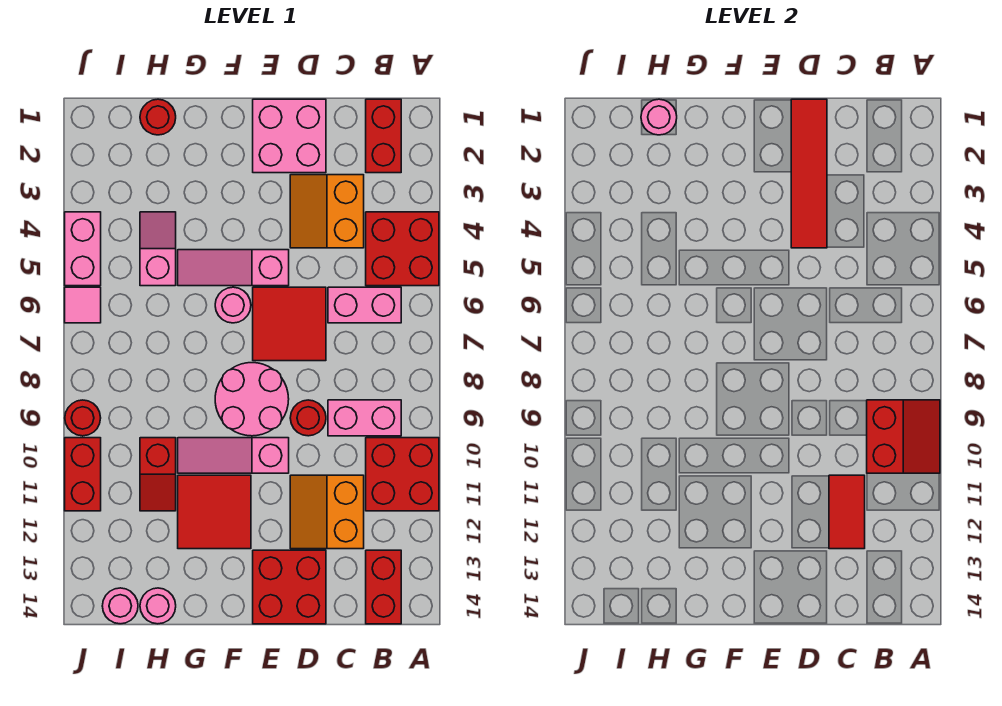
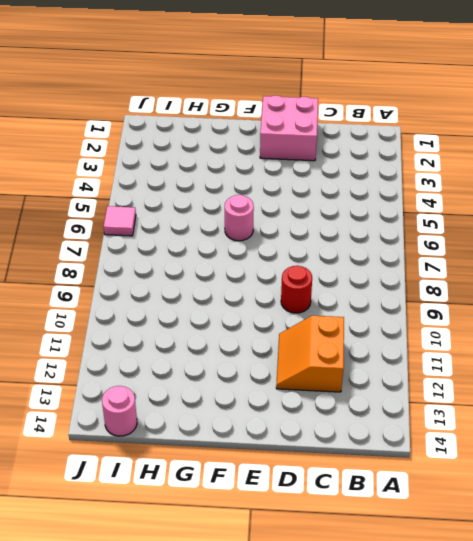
none -> red brick A4:B5 level 1
none -> red brick A10:B11 level 1
none -> red brick B1:B2 level 1
none -> pink brick B6:C6 level 1

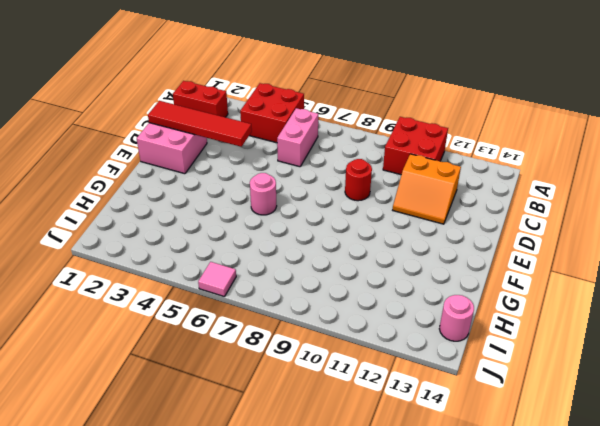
none -> pink brick B9:C9 level 1
none -> red brick B13:B14 level 1
none -> orange slope C3:D4 level 1 top C
none -> red tile D6:E7 level 1

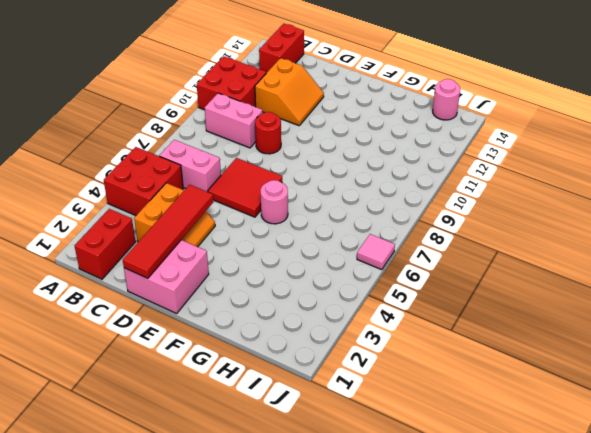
none -> red brick D13:E14 level 1
none -> pink slope E5:G5 level 1 top E
none -> pink round brick E8:F9 level 1
none -> pink slope E10:G10 level 1 top E

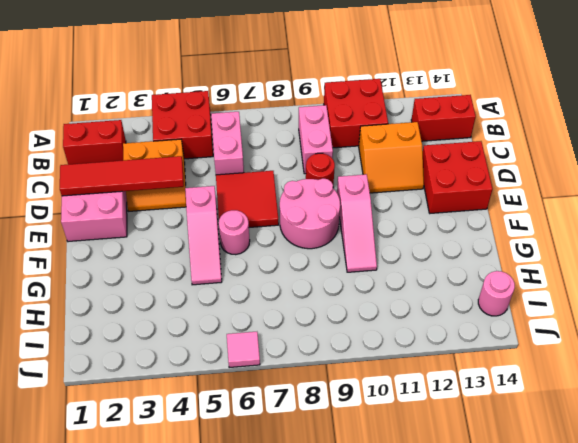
none -> red tile F11:G12 level 1
none -> red round brick H1 level 1
none -> pink slope H4:H5 level 1 top 5
none -> red slope H10:H11 level 1 top 10

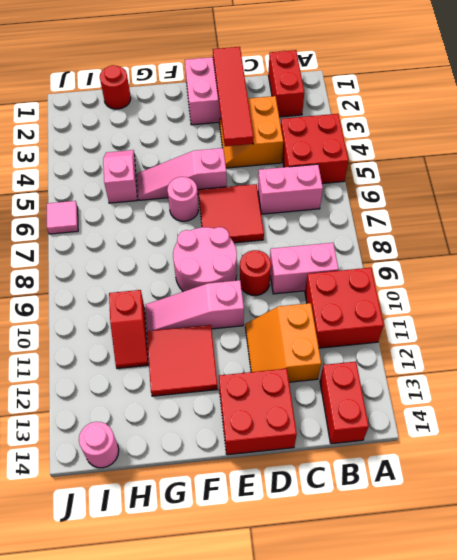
none -> pink round brick H14 level 1
none -> pink brick J4:J5 level 1
none -> red round brick J9 level 1
none -> red brick J10:J11 level 1

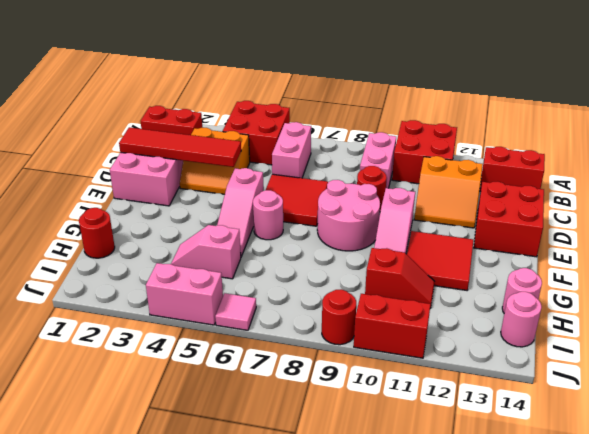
none -> red slope A9:B10 level 2 top B
none -> red tile C11:C12 level 2
none -> pink round brick H1 level 2

